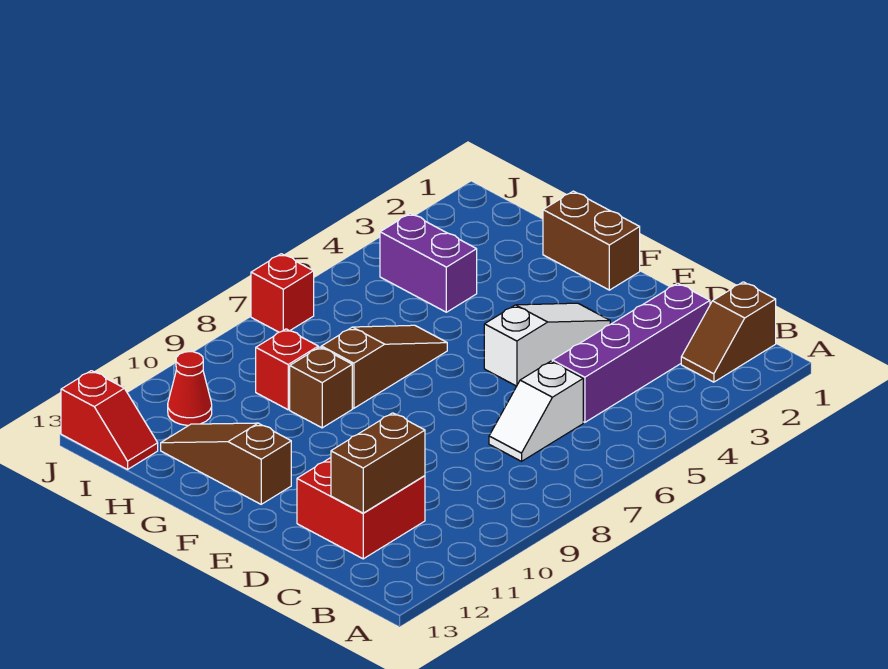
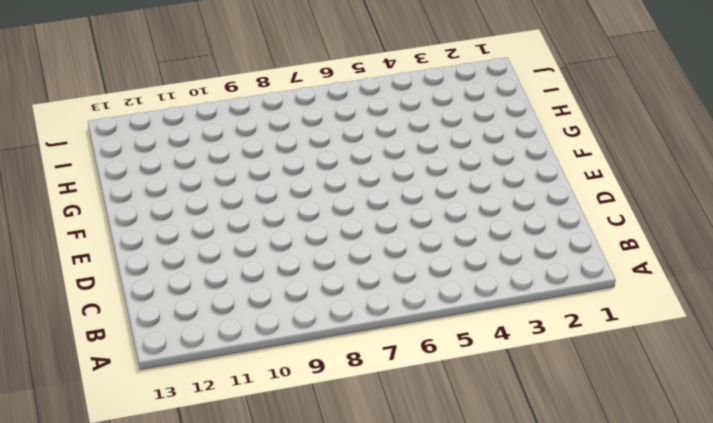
none -> brown slope B1:B2 level 1 top 1
none -> purple brick C2:C5 level 1
none -> white slope C6:C7 level 1 top 6

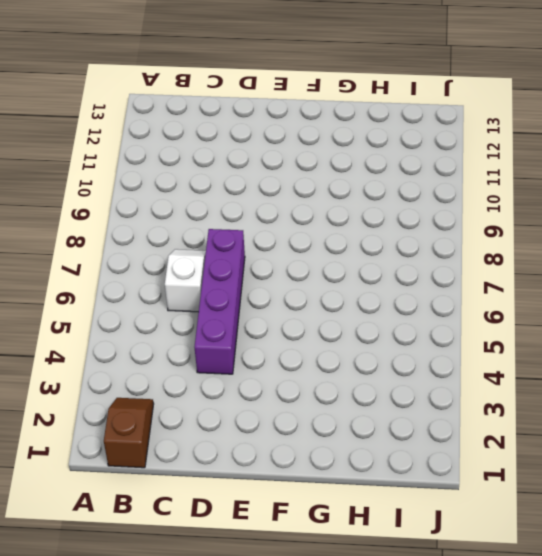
purple brick D4:D7 level 1 -> purple brick C2:C5 level 1
none -> red brick C11:D12 level 1
none -> white slope E3:E5 level 1 top 5
none -> brown brick F1:G1 level 1

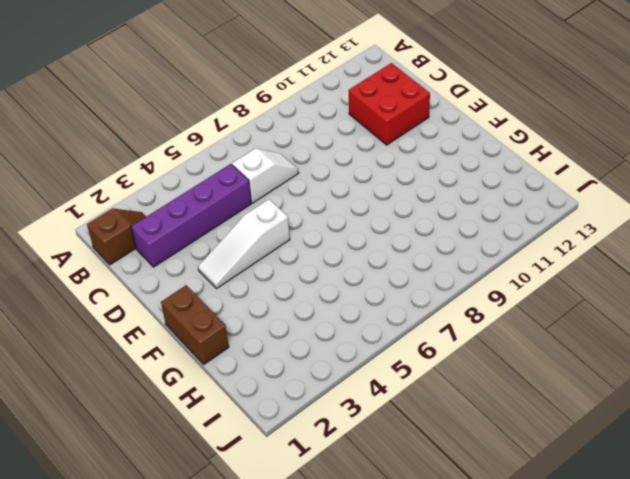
none -> brown slope F12:H12 level 1 top F
none -> brown slope G6:G8 level 1 top 8
none -> brown brick G9 level 1

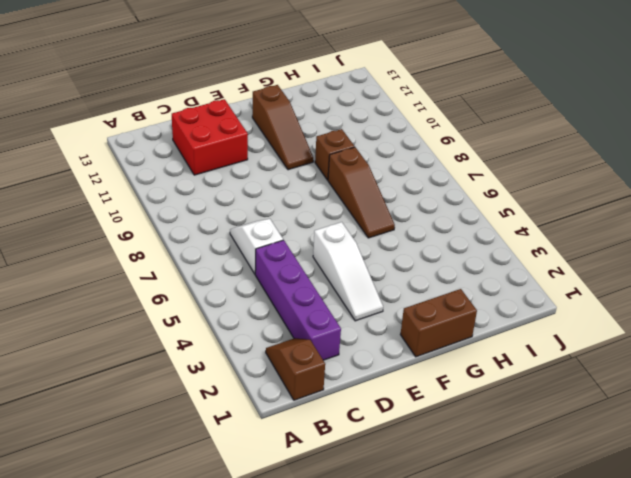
brown slope F10:F12 level 1 top 12 -> brown slope F12:H12 level 1 top F
none -> purple brick H4:I4 level 1
none -> red brick H9 level 1
none -> red cone I11 level 1

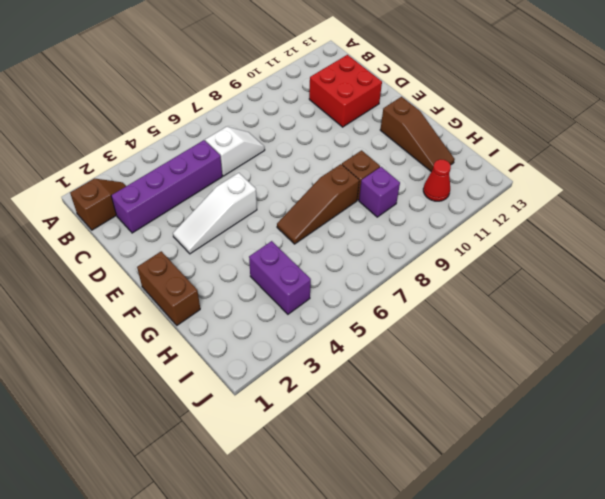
purple brick H9 level 1 -> red brick H9 level 1
none -> red slope I13:J13 level 1 top J
none -> red brick J7 level 1
none -> brown brick C11:C12 level 2

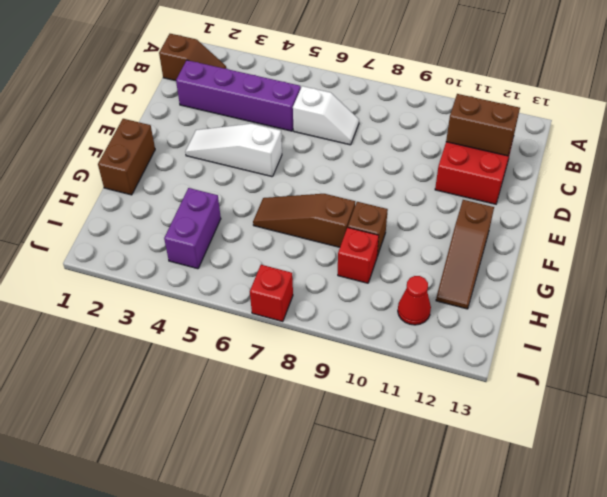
none -> red slope I13:J13 level 1 top J

